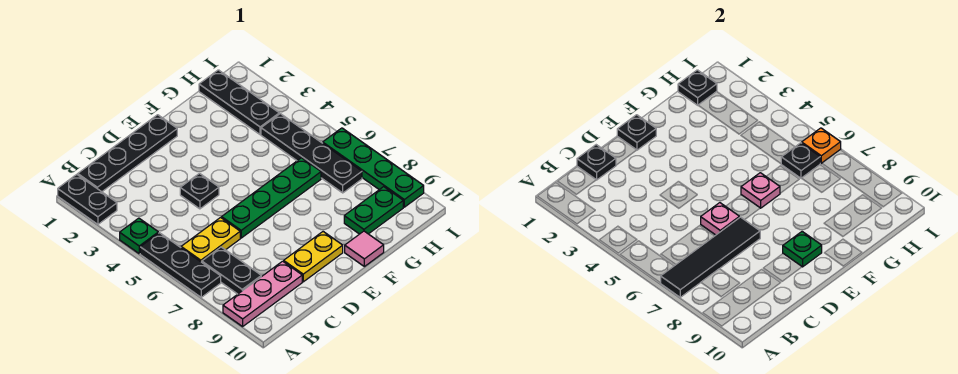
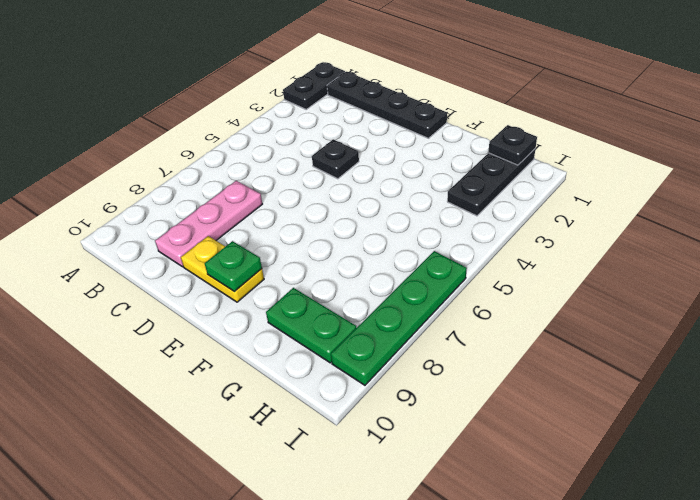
pink plate C7:C9 level 1 -> pink plate A9:C9 level 1
none -> green plate A4 level 1
none -> black plate A5:A7 level 1
none -> yellow plate B6:C6 level 1

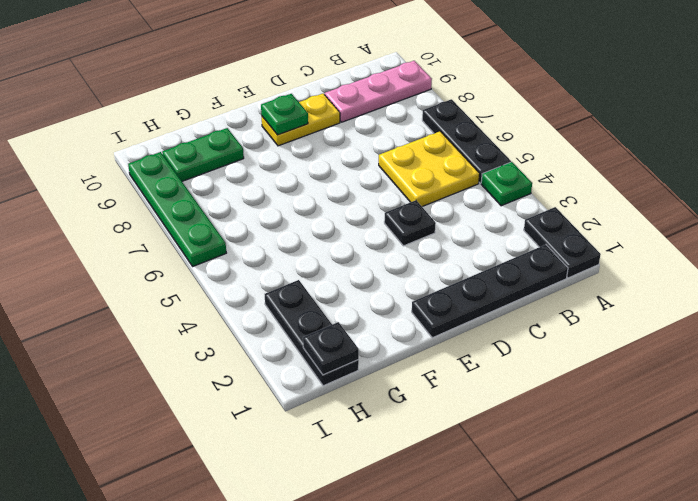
yellow plate B5:C6 level 1 -> yellow plate B6:C6 level 1
none -> black plate B7:B8 level 1
none -> green plate D6:G6 level 1
none -> pink tile F10 level 1

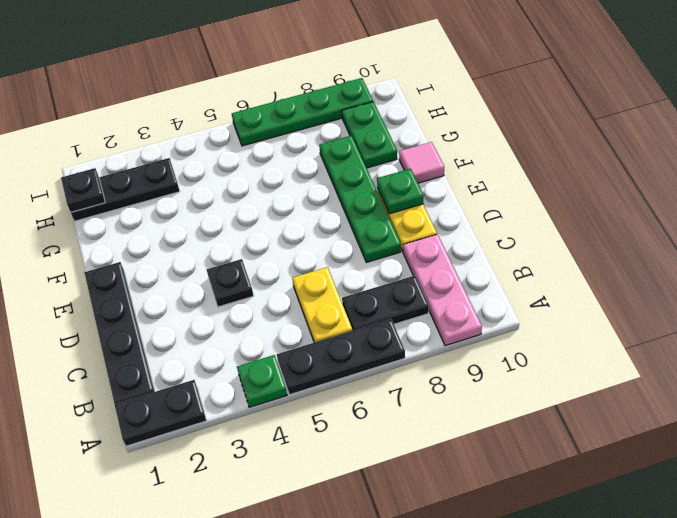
green plate D8:G8 level 1 -> green plate D6:G6 level 1
none -> black plate H4:H7 level 1
none -> black tile A7:D7 level 2
none -> black plate C1 level 2

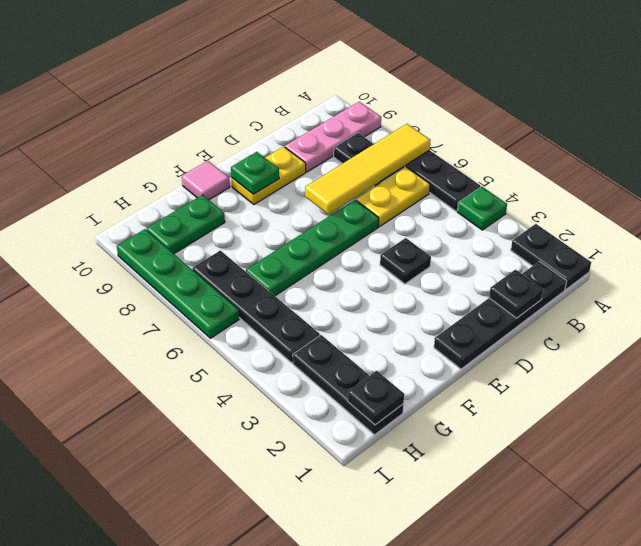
yellow tile A7:D7 level 2 -> black tile A7:D7 level 2
none -> pink plate D6 level 2
none -> black plate E1 level 2
none -> pink plate F6 level 2

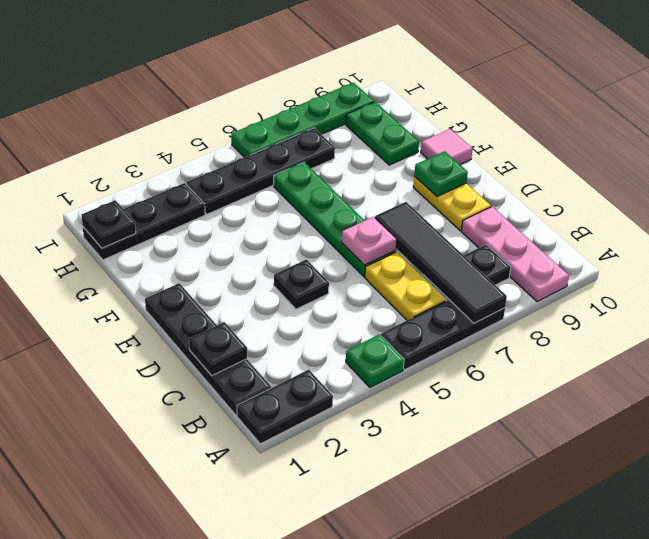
none -> black plate E1 level 2
none -> pink plate F6 level 2
none -> black plate H6 level 2

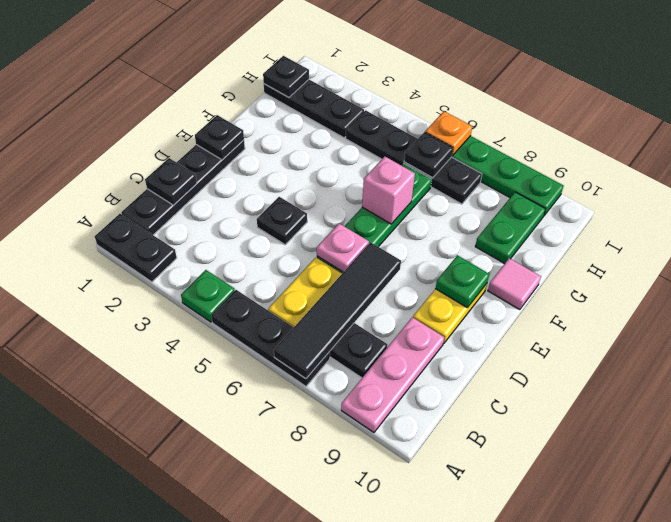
pink brick F6 level 2 -> pink plate F6 level 2

